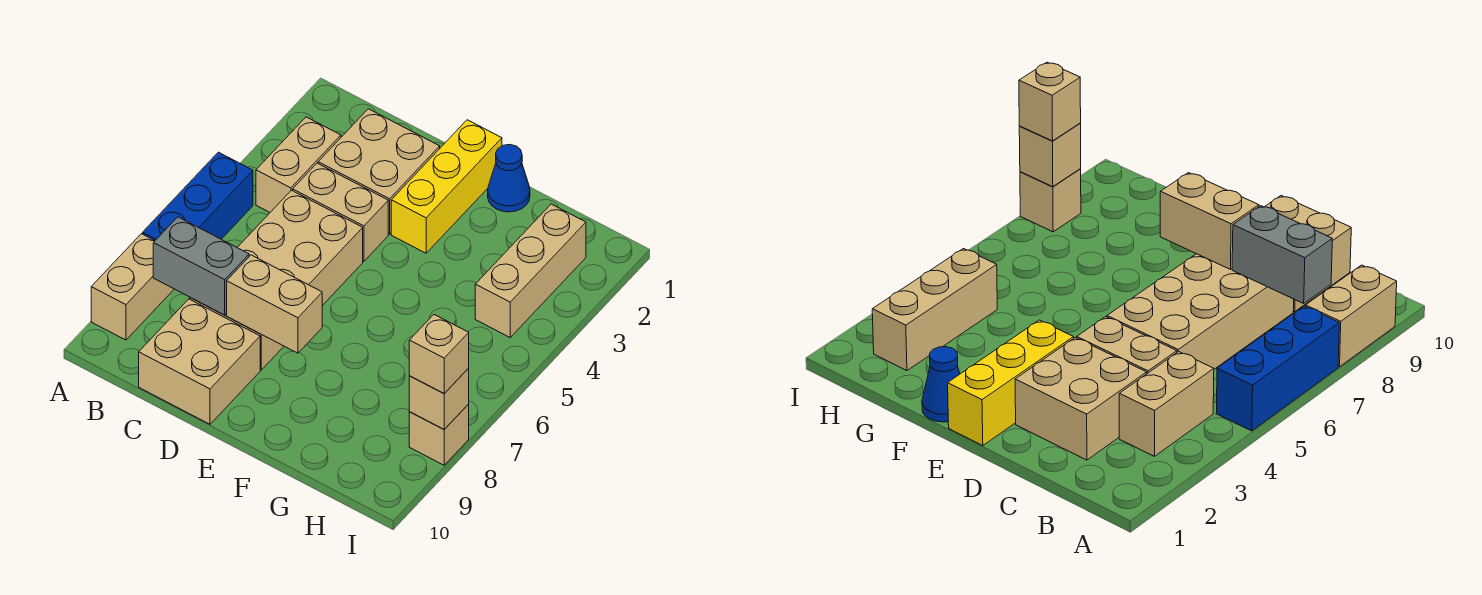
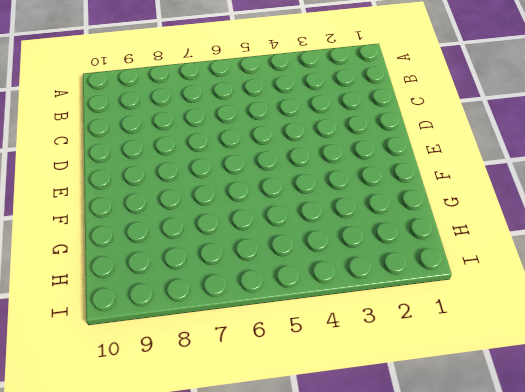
none -> blue brick A5:A7 level 1
none -> tan brick A8:A9 level 1
none -> tan brick B3:B4 level 1

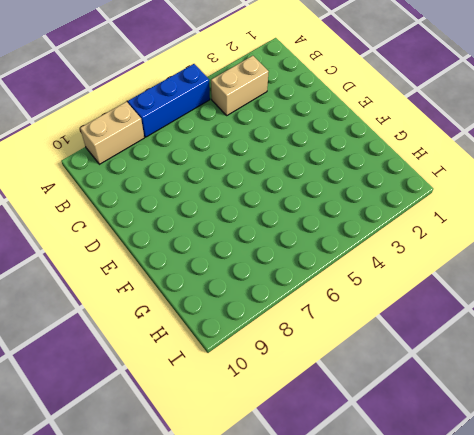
none -> tan brick C2:D3 level 1
none -> tan brick C4:D4 level 1
none -> tan brick C5:D8 level 1

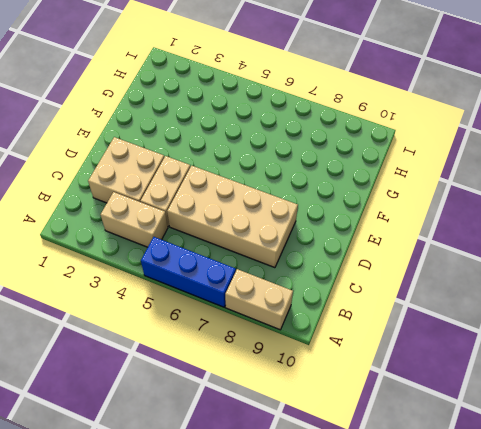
none -> tan brick C9:D10 level 1
none -> yellow brick E1:E3 level 1
none -> blue cone F1 level 1

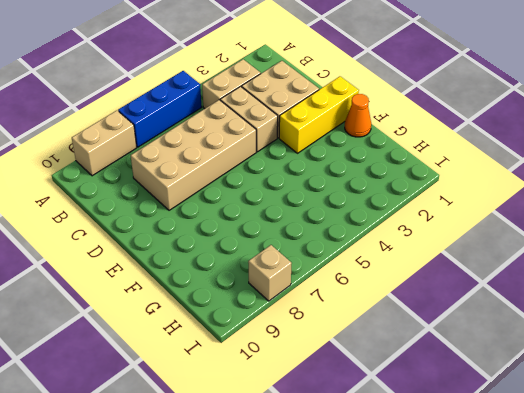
orange cone F1 level 1 -> blue cone F1 level 1
none -> tan brick C9:D10 level 1
none -> tan brick H2:H4 level 1
none -> grey brick B8:C8 level 2

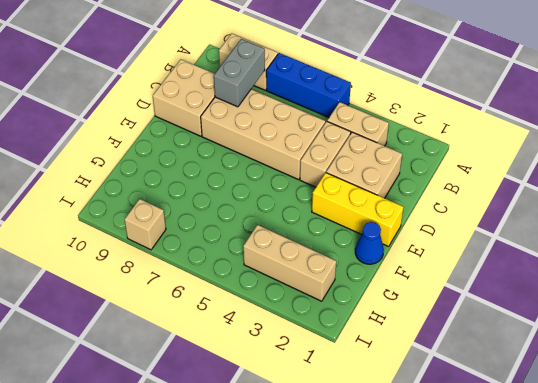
none -> tan brick D8:E8 level 2
none -> tan brick I8 level 2
none -> tan brick I8 level 3

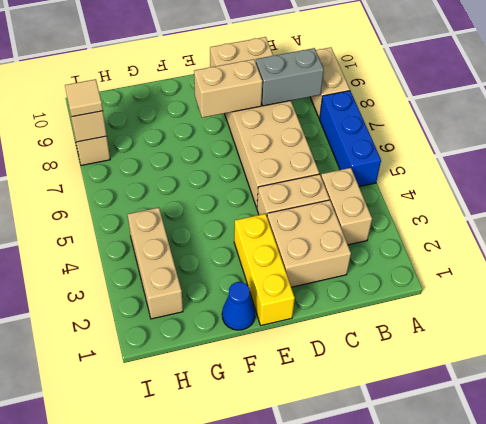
tan tile I8 level 3 -> tan brick I8 level 3

